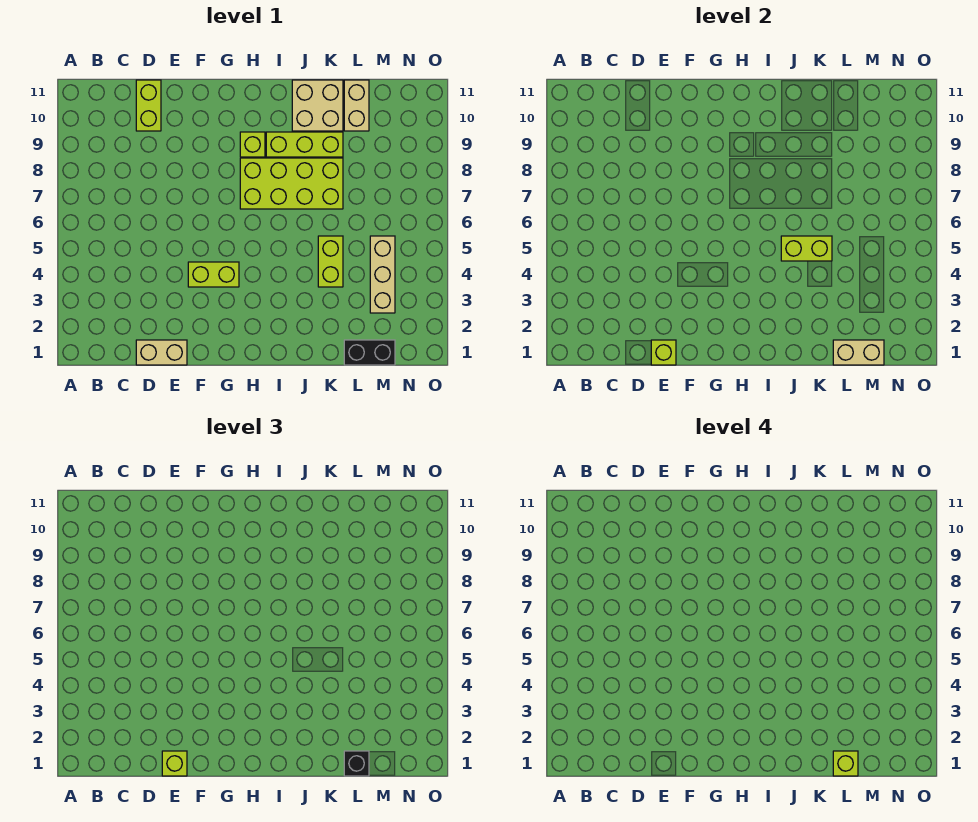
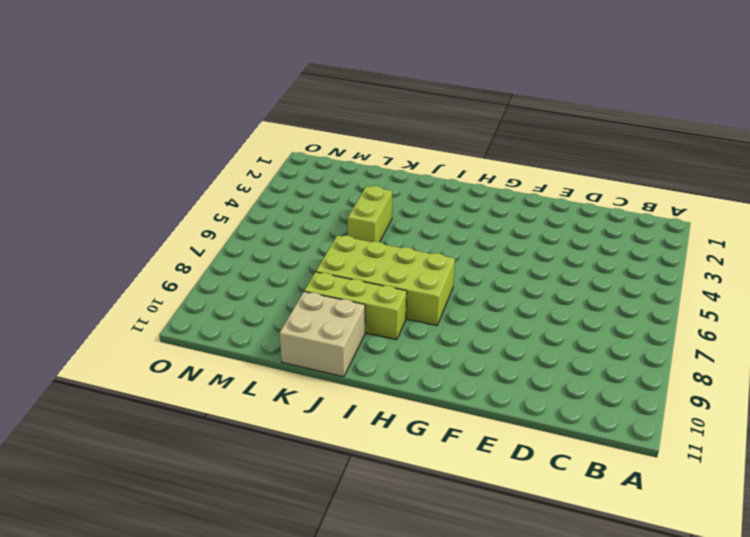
none -> tan brick D1:E1 level 1
none -> lime brick D10:D11 level 1
none -> lime brick F4:G4 level 1

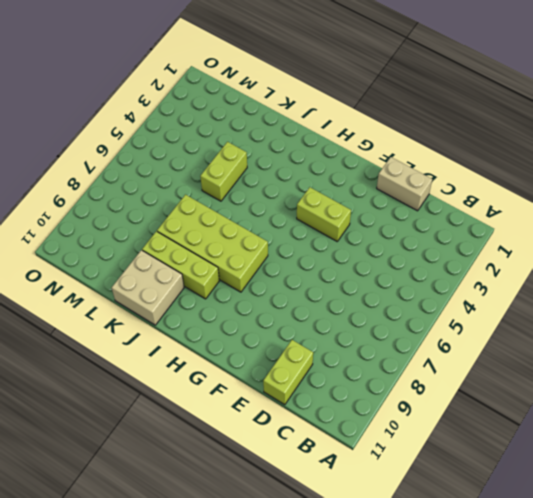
none -> lime brick H9 level 1
none -> black brick L1:M1 level 1
none -> tan brick L10:L11 level 1

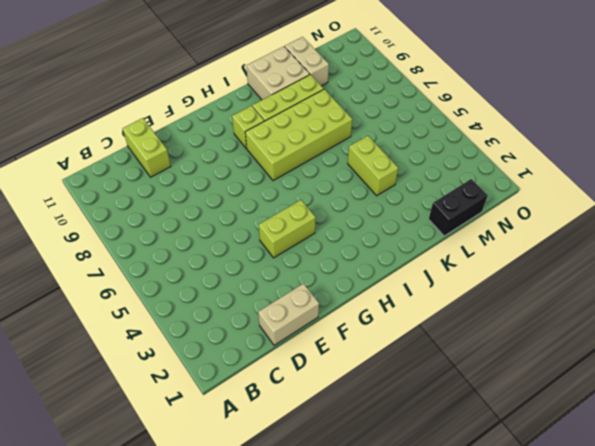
none -> tan brick M3:M5 level 1
none -> lime brick E1 level 2
none -> lime brick J5:K5 level 2

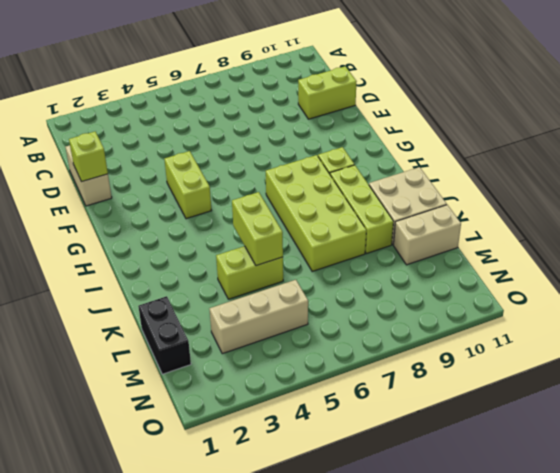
none -> tan brick L1:M1 level 2
none -> lime brick E1 level 3
none -> black brick L1 level 3

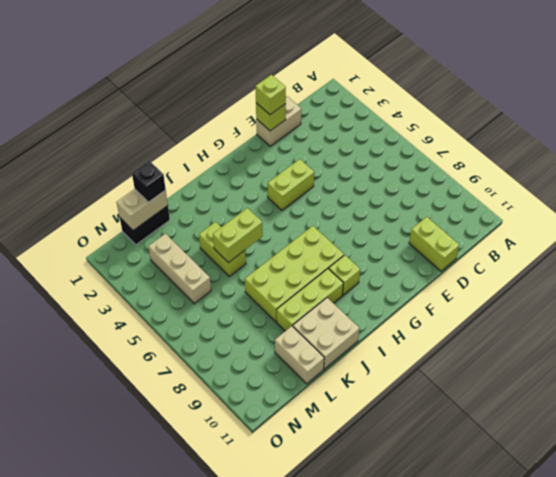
none -> lime brick L1 level 4

